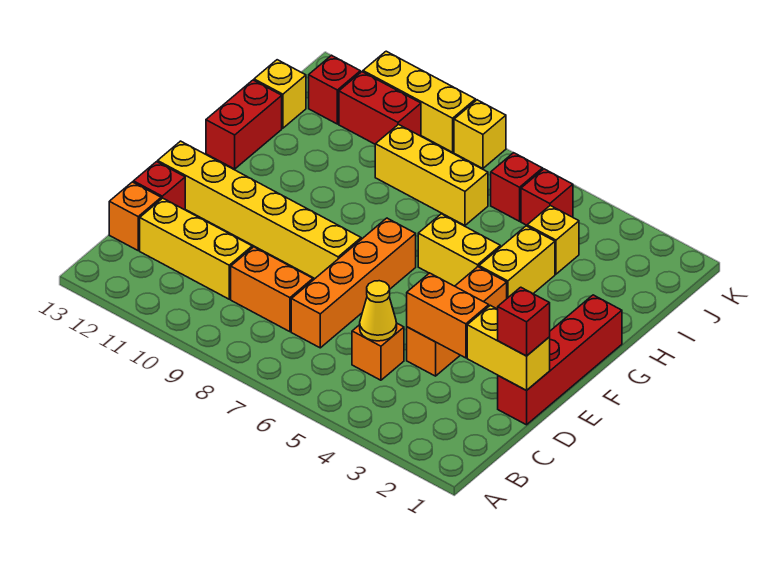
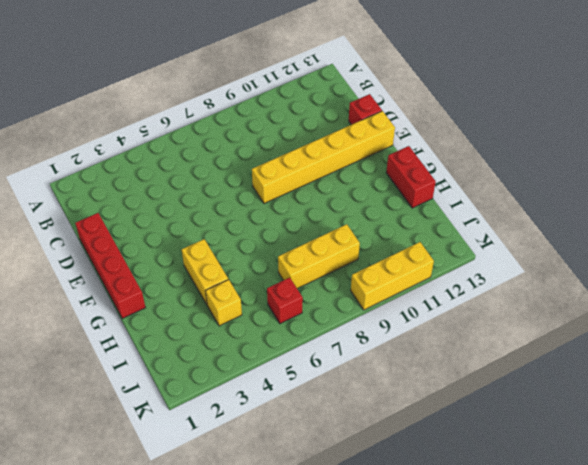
none -> orange brick C5 level 1
none -> orange brick C7:F7 level 1
none -> orange brick C8:C9 level 1

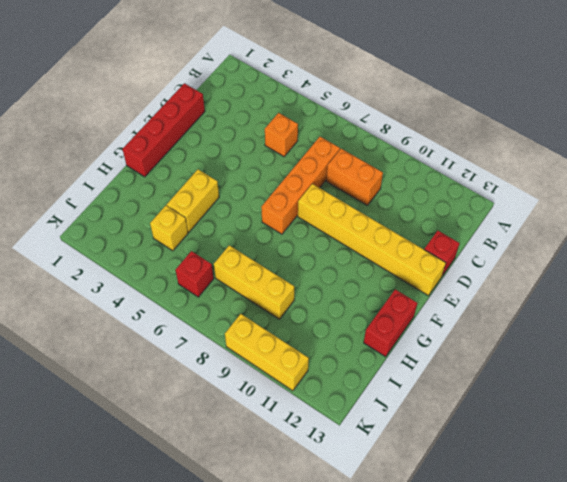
none -> yellow brick C10:C12 level 1
none -> orange brick C13 level 1
none -> orange brick D4:F4 level 1

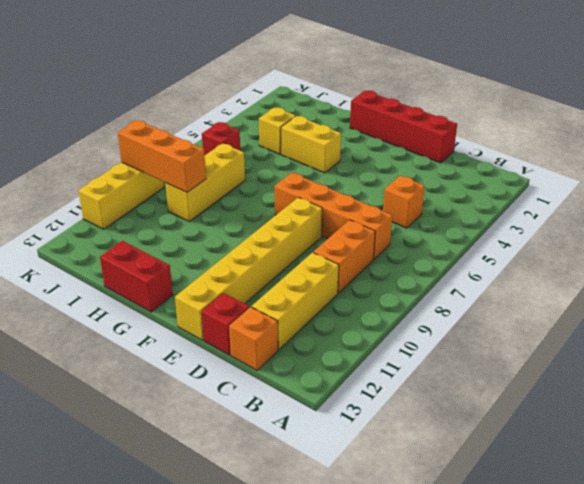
orange brick I9:K9 level 2 -> orange brick D4:F4 level 1
none -> yellow brick G5:G6 level 1
none -> yellow brick I13 level 1
none -> red brick J5 level 1

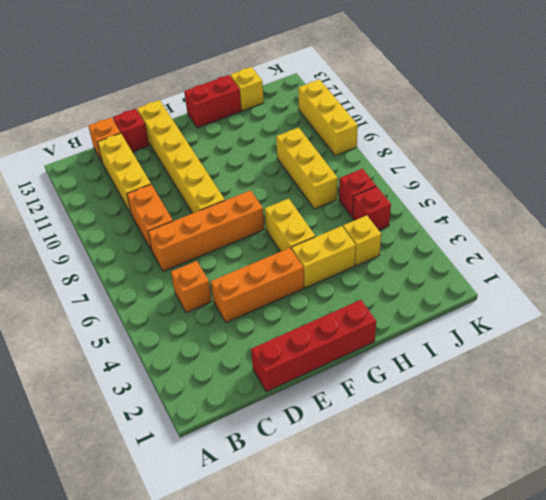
none -> red brick J10:J11 level 1
none -> red brick J12 level 1
none -> yellow brick K8 level 1

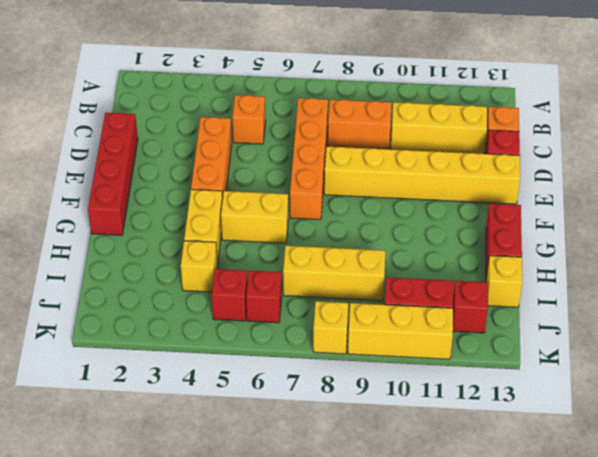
none -> yellow cone C5 level 2
none -> yellow brick D1:D2 level 2
none -> orange brick D3:D4 level 2

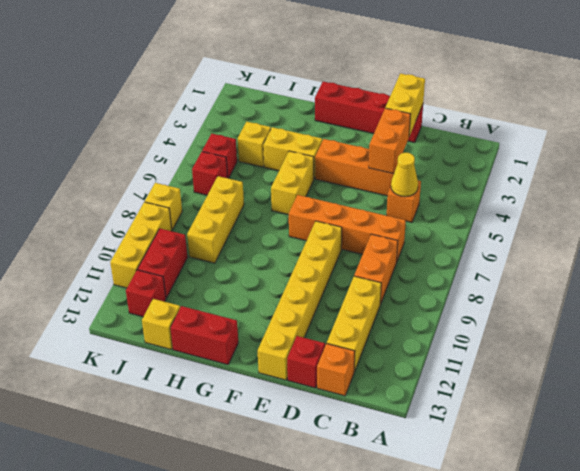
none -> red brick D1 level 3

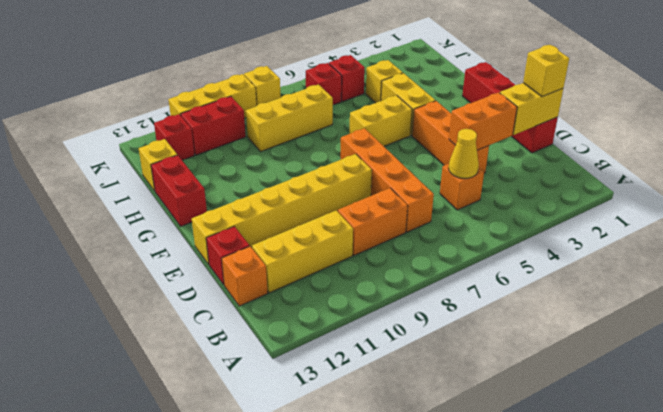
yellow brick D1 level 3 -> red brick D1 level 3

